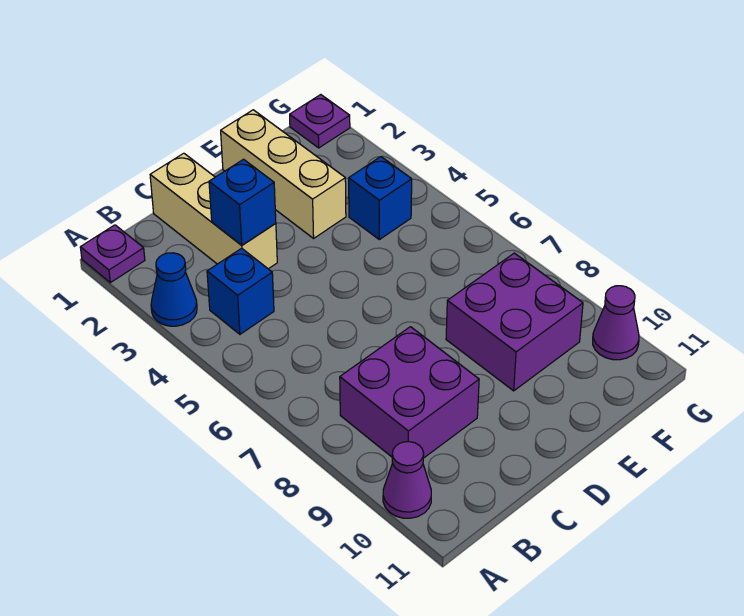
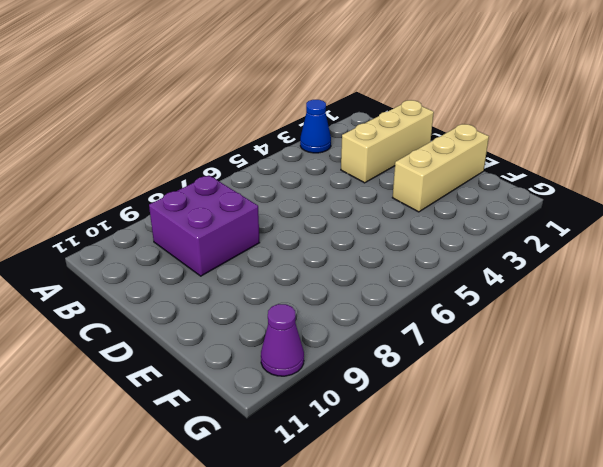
none -> purple plate A1 level 1
none -> purple cone A10 level 1
none -> blue brick B4 level 1

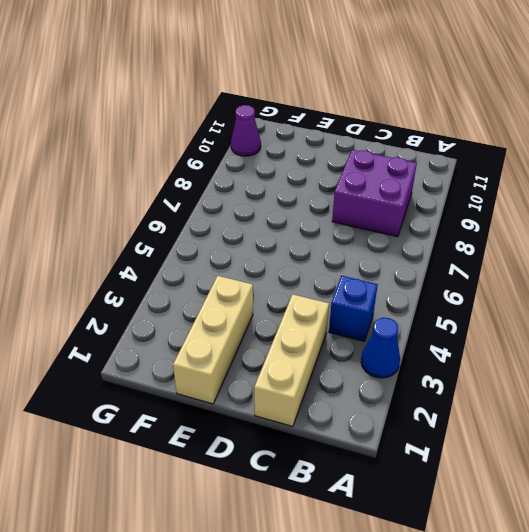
none -> purple plate A1 level 1
none -> purple cone A10 level 1
none -> purple brick E8:F9 level 1

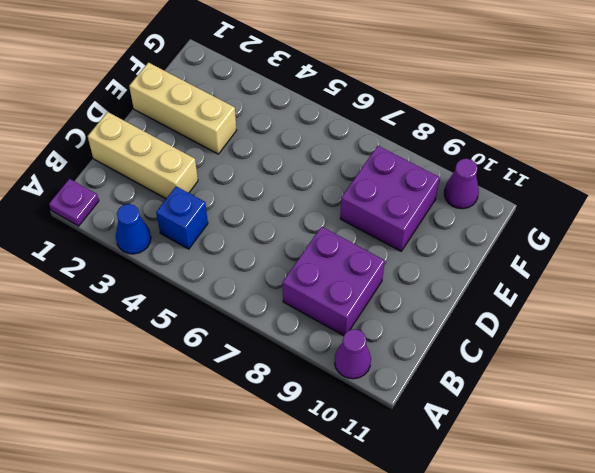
none -> blue brick F4 level 1
none -> purple plate G1 level 1
none -> blue brick C3 level 2

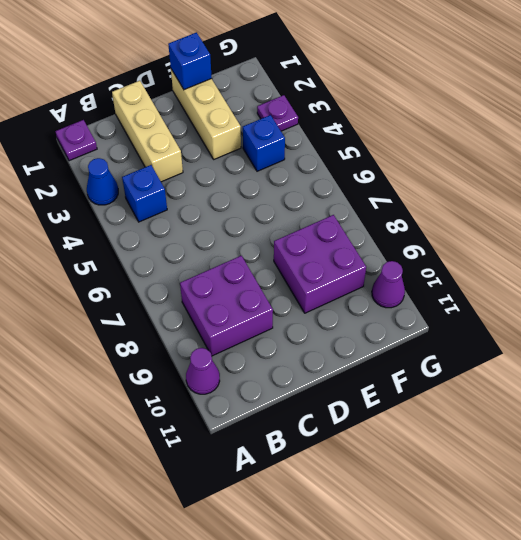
blue brick E1 level 2 -> blue brick C3 level 2
purple plate G3 level 1 -> purple plate G1 level 1

